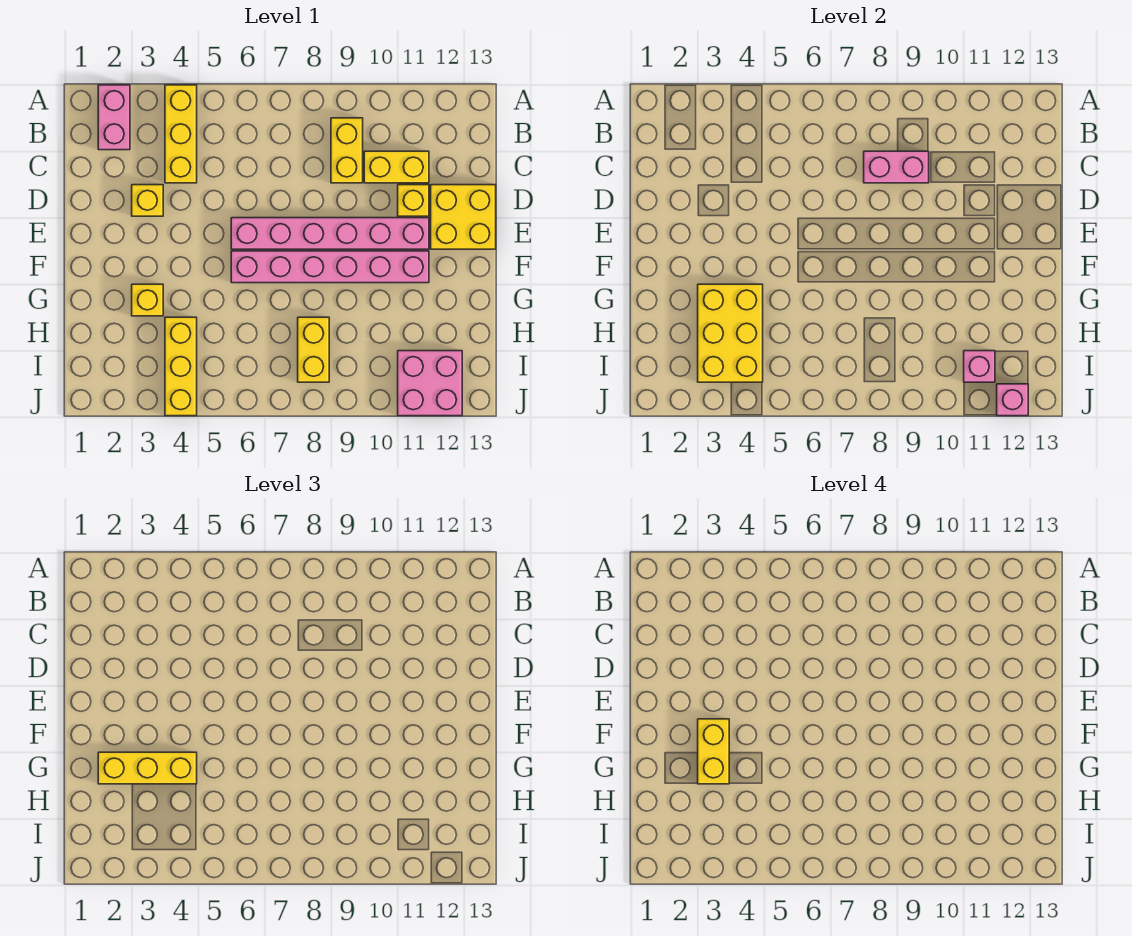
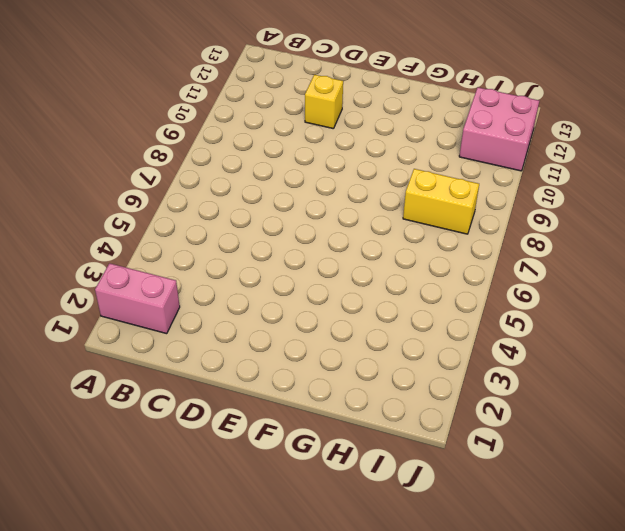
none -> yellow brick A4:C4 level 1
none -> yellow brick B9:C9 level 1
none -> yellow brick C10:C11 level 1

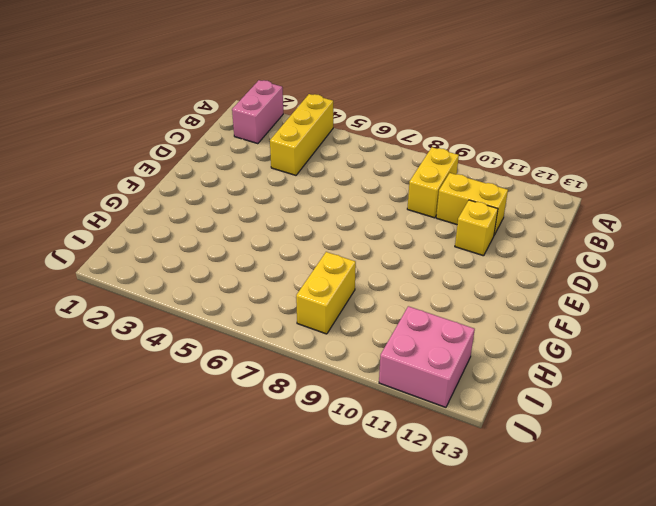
none -> yellow brick D3 level 1
none -> yellow brick D12:E13 level 1
none -> pink brick E6:E11 level 1

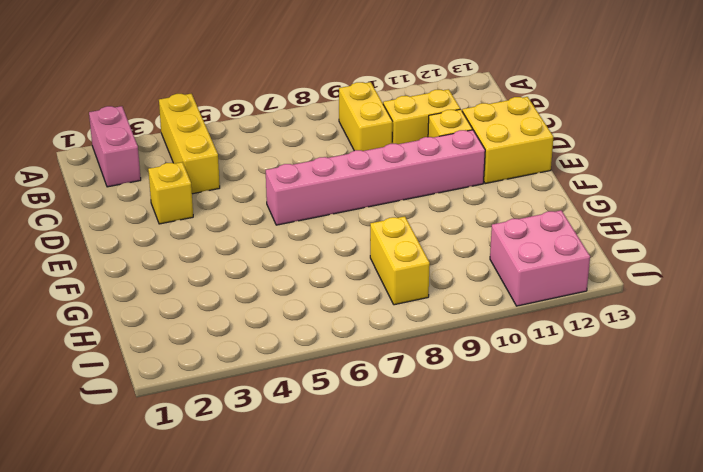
none -> pink brick F6:F11 level 1
none -> yellow brick G3 level 1
none -> yellow brick H4:J4 level 1

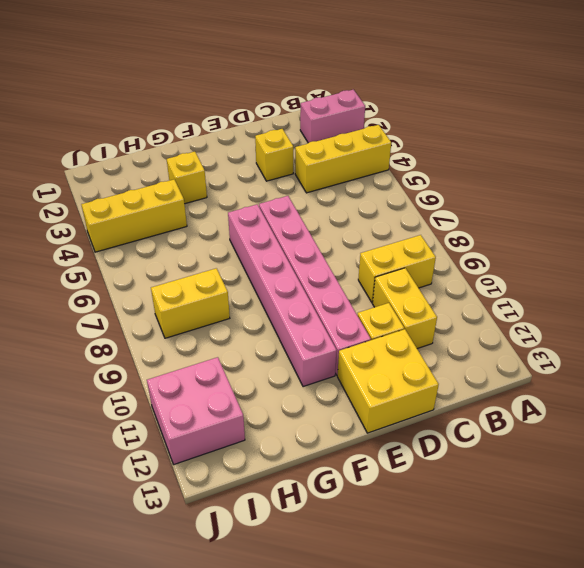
none -> pink brick C8:C9 level 2
none -> yellow brick G3:I4 level 2
none -> pink brick I11 level 2

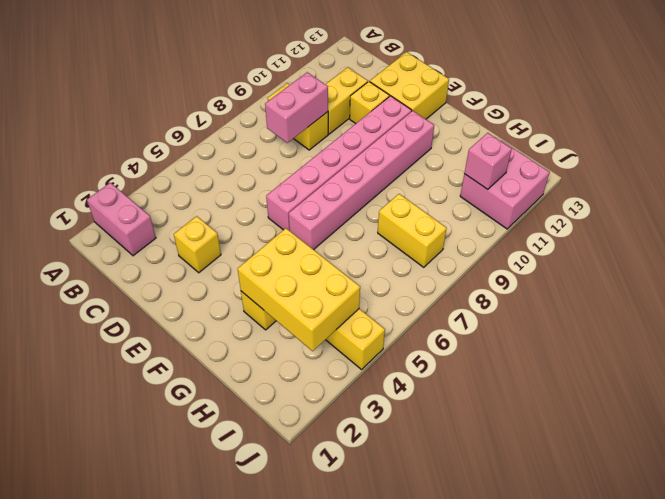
none -> yellow brick A4:C4 level 1
none -> pink brick J12 level 2
none -> yellow brick G2:G4 level 3

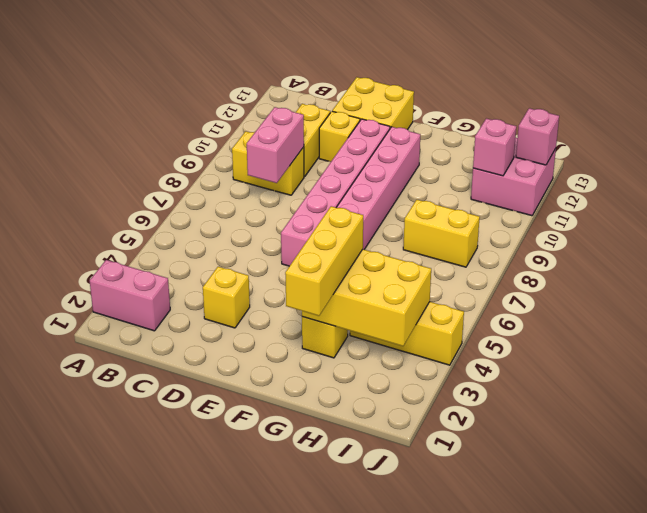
none -> yellow brick A4:C4 level 1
none -> yellow brick F3:G3 level 4

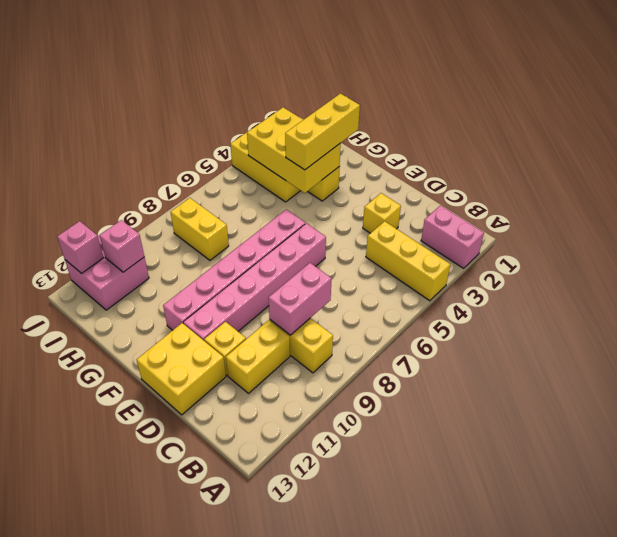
none -> yellow brick F3:G3 level 4

